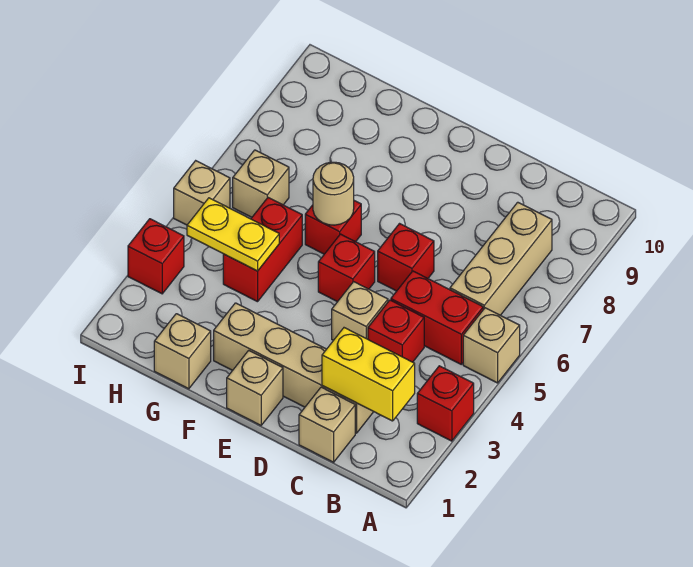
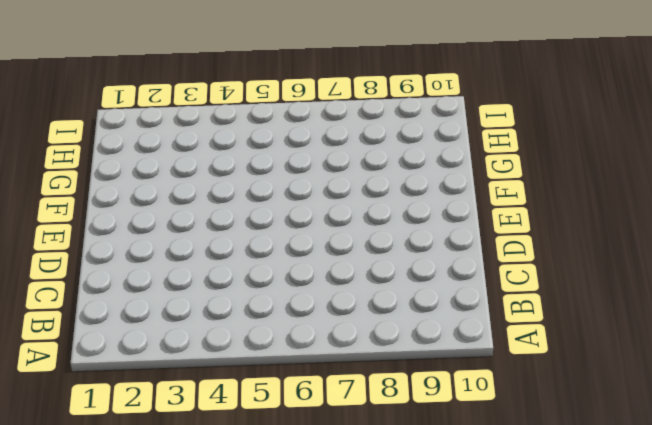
none -> red brick A3 level 1
none -> tan brick A5 level 1
none -> red brick B5:C5 level 1

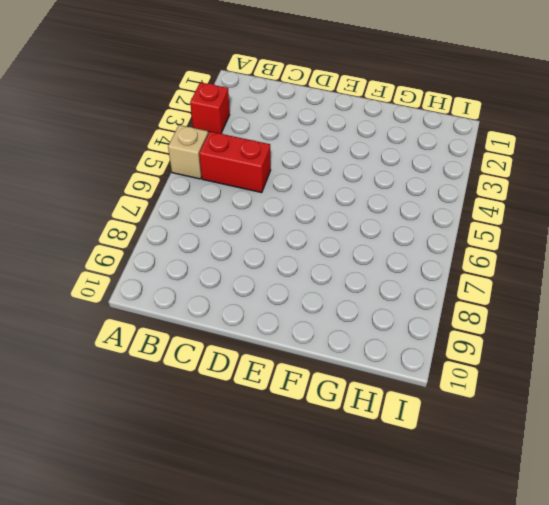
none -> tan brick B6:B8 level 1
none -> tan brick C1 level 1
none -> tan brick C2:F2 level 1

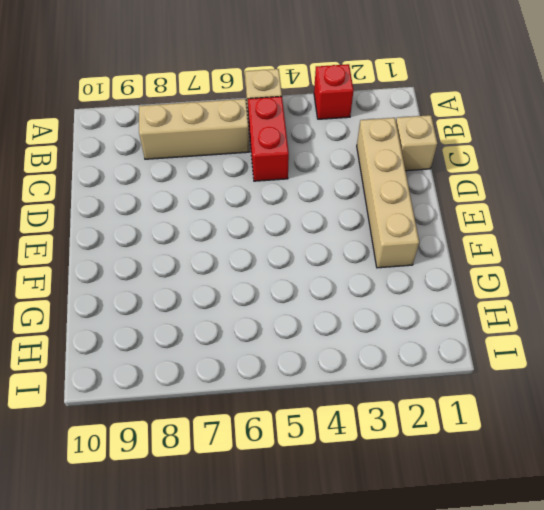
none -> red brick C4 level 1
none -> tan brick D4 level 1
none -> red brick D6 level 1

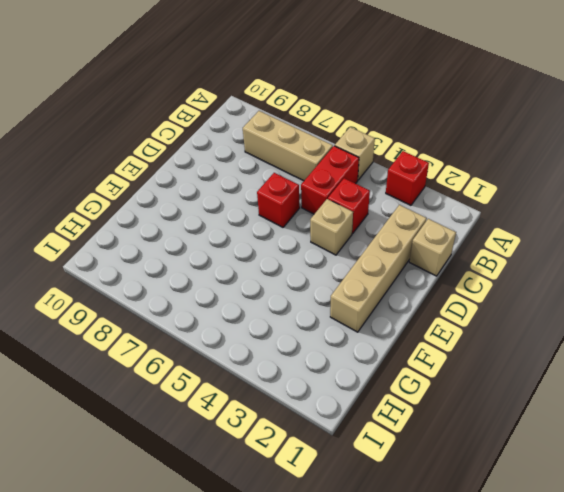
none -> tan brick E1 level 1
none -> red brick E5 level 1
none -> red brick F6 level 1

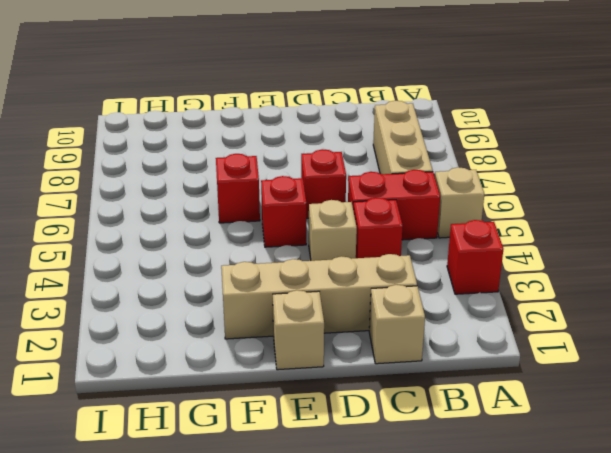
none -> tan brick G1 level 1
none -> red brick G4:G5 level 1
none -> tan brick H6 level 1

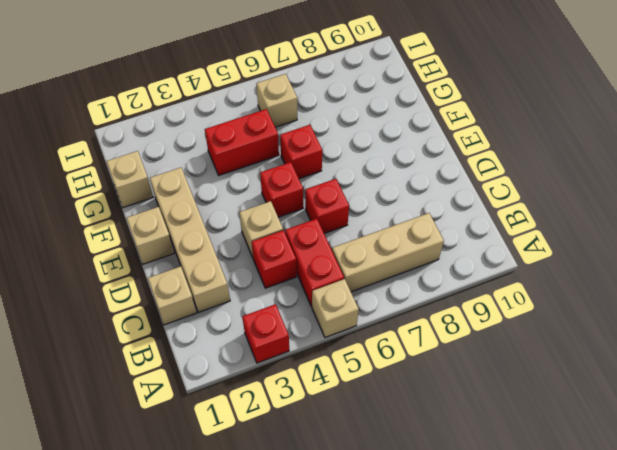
none -> red brick I3 level 1
none -> tan brick I5 level 1
none -> yellow brick B2:C2 level 2

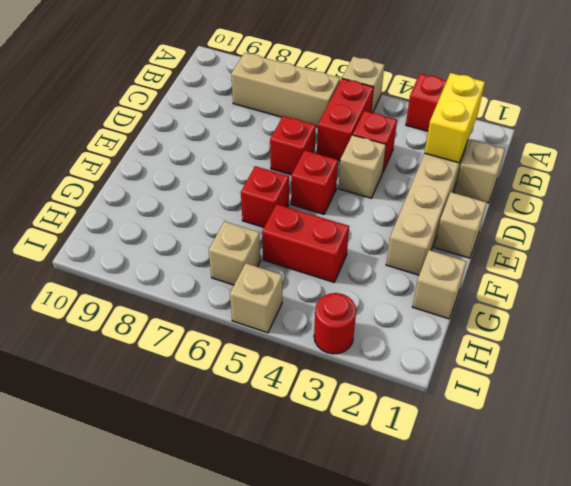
red round brick I3 level 1 -> red brick I3 level 1
none -> tan round brick F6 level 2
none -> yellow plate G4:H4 level 2

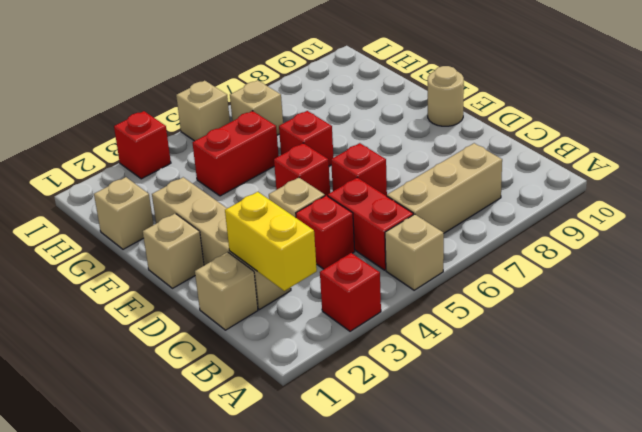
tan round brick E10 level 1 -> tan round brick F6 level 2
none -> yellow plate G4:H4 level 2

